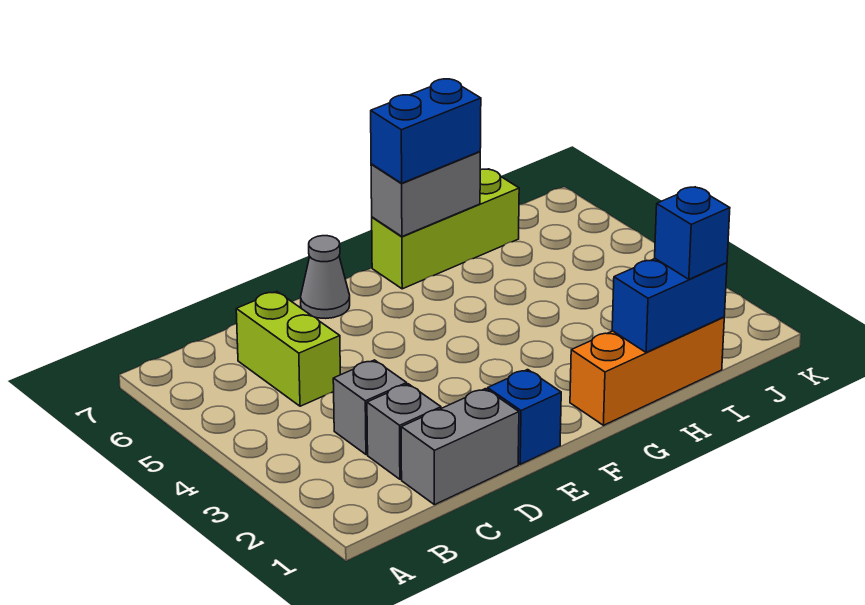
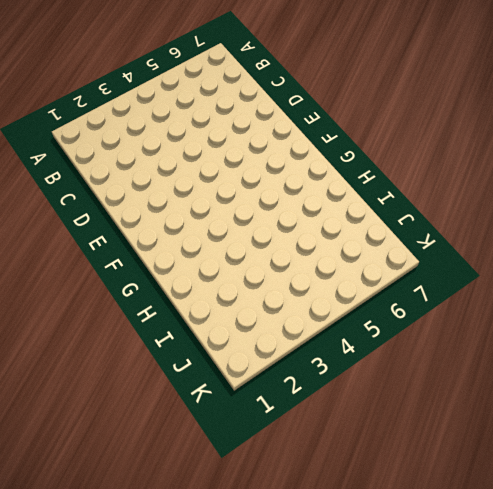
none -> grey brick C1:D1 level 1
none -> grey brick C2 level 1
none -> grey brick C3 level 1

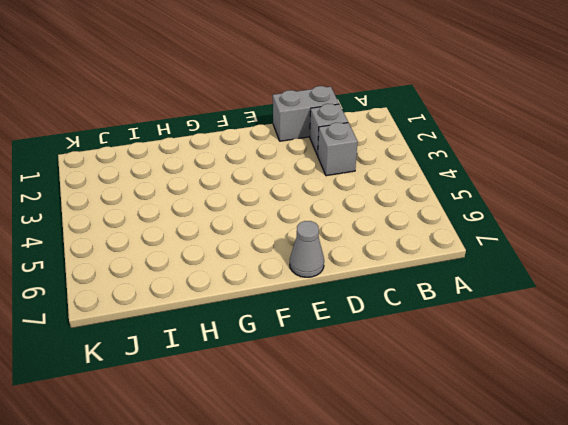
none -> lime brick C5:C6 level 1
none -> blue brick E1 level 1
none -> orange brick G1:I1 level 1

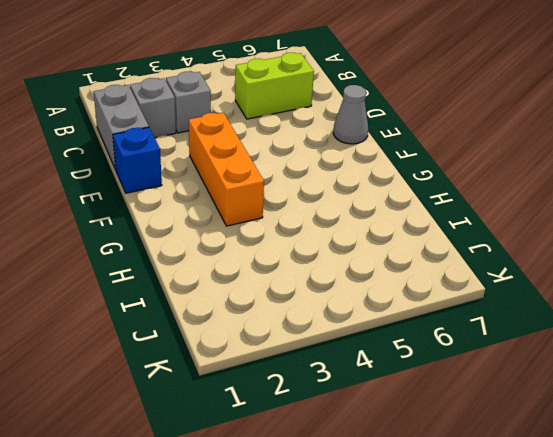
orange brick E3:G3 level 1 -> orange brick G1:I1 level 1
none -> lime brick G7:I7 level 1
none -> grey brick G7:H7 level 2
none -> blue brick H1:I1 level 2

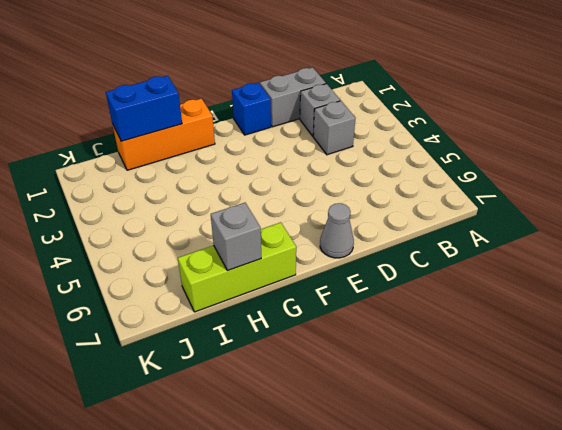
grey brick H7 level 2 -> grey brick G7:H7 level 2
none -> lime brick C5:C6 level 1
none -> blue brick G7:H7 level 3
none -> blue brick I1 level 3

